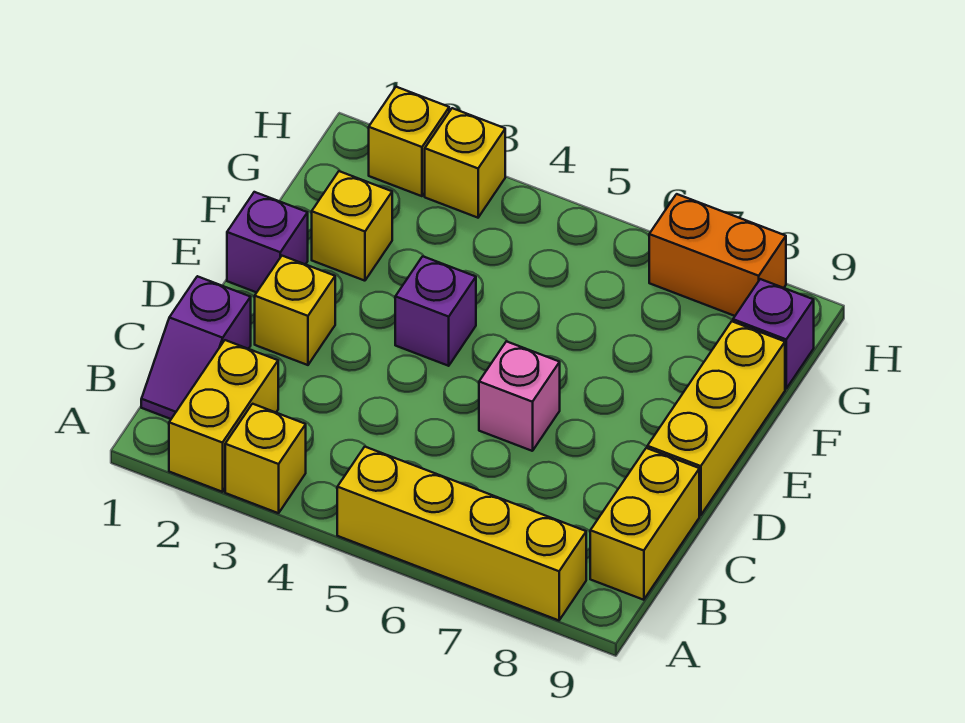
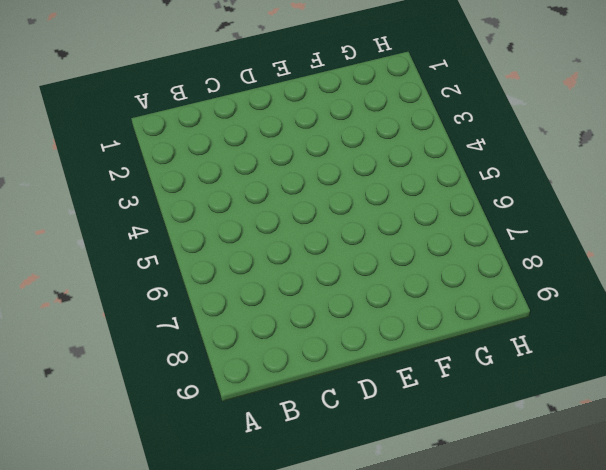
none -> yellow brick A2:B2 level 1
none -> yellow brick A3 level 1
none -> yellow brick A5:A8 level 1

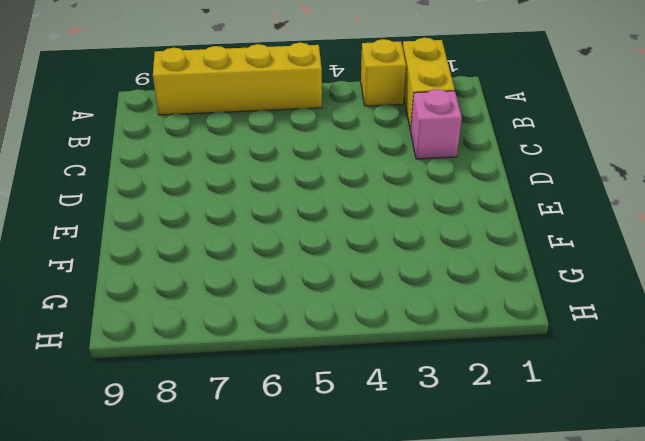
pink brick C2 level 1 -> pink brick D6 level 1
none -> purple slope B1:C1 level 1 top C
none -> yellow brick B9:C9 level 1
none -> yellow brick D2 level 1

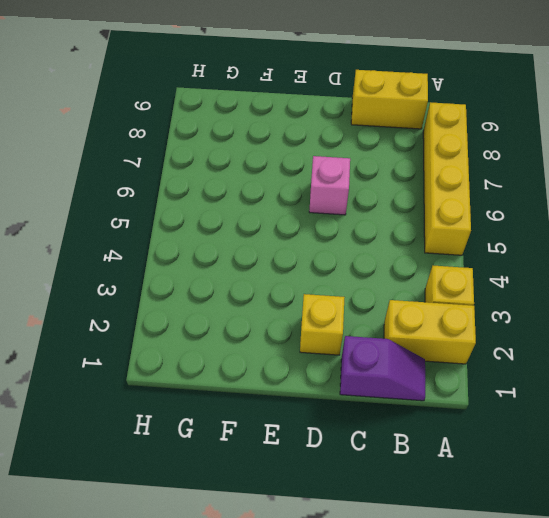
none -> yellow brick D9:F9 level 1
none -> purple brick E1 level 1
none -> purple brick E4 level 1

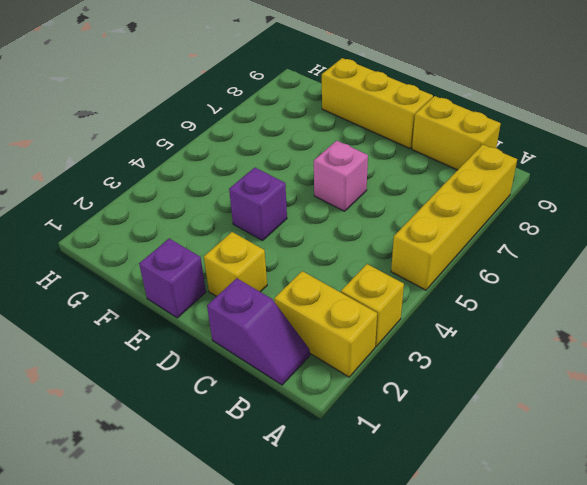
none -> yellow brick F2 level 1
none -> purple brick G9 level 1
none -> yellow brick H2 level 1

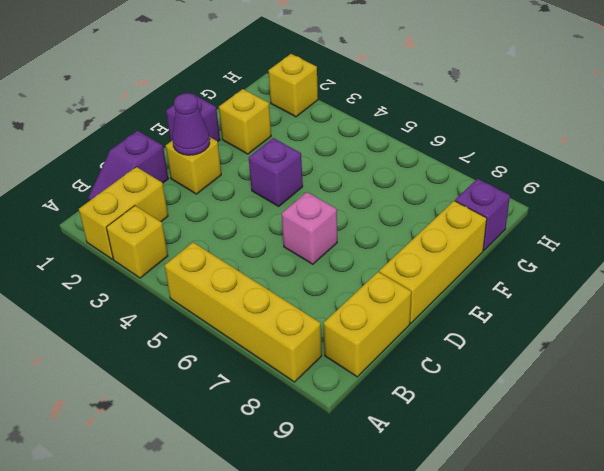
purple cone D2 level 2 -> none
none -> yellow brick H3 level 1
none -> orange brick H7:H8 level 1

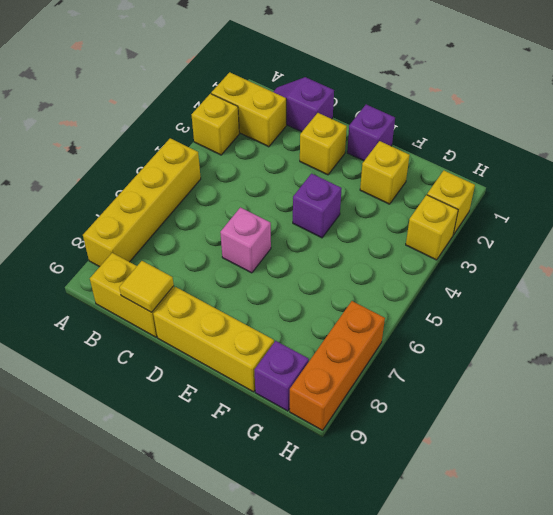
yellow tile C9 level 2 -> none
orange brick H7:H9 level 1 -> orange brick H7:H8 level 1

